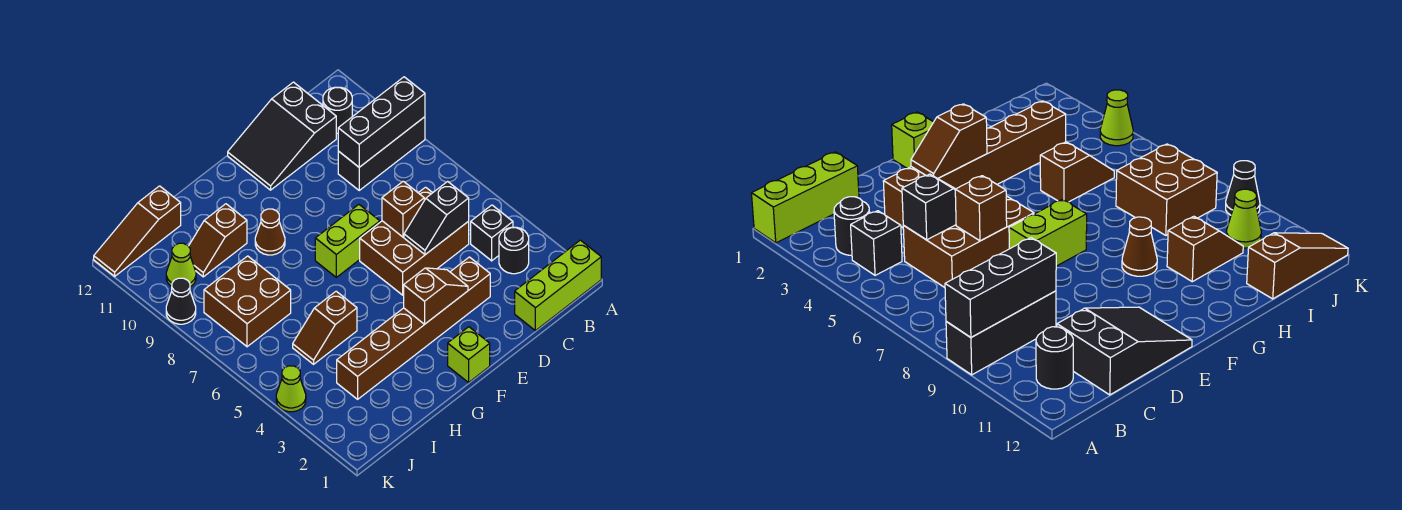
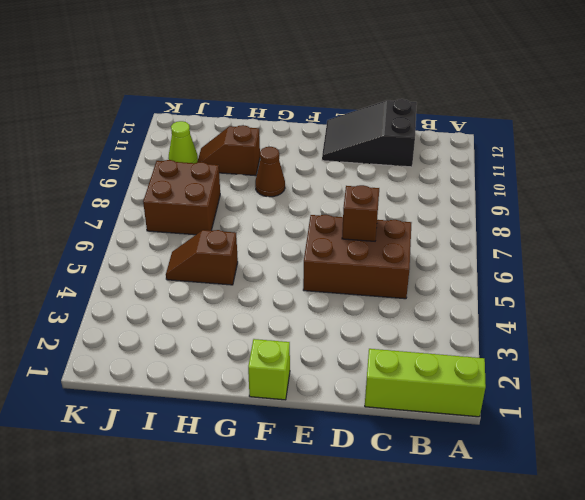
none -> black brick A9:C9 level 1
none -> black round brick B3 level 1
none -> black brick B4 level 1

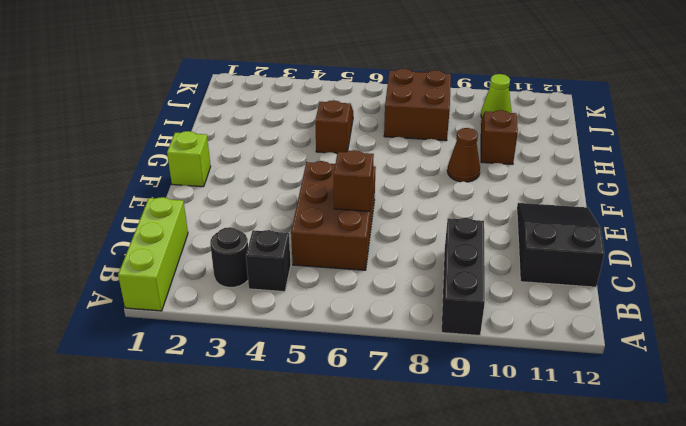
none -> black round brick B11 level 1
none -> brown brick D3:I3 level 1
none -> lime brick E7:F7 level 1

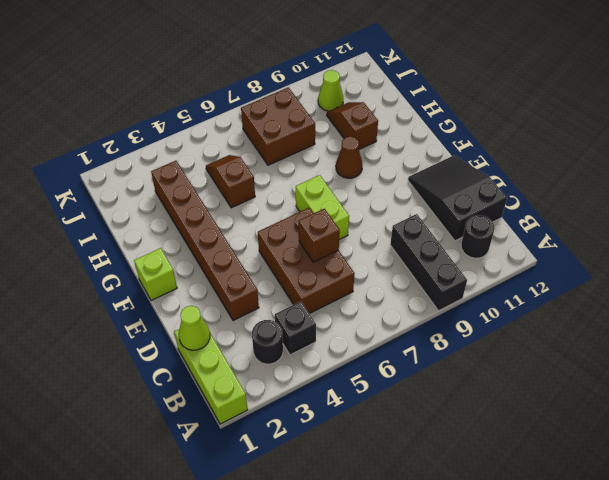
lime cone C1 level 2 -> lime cone K4 level 1
none -> brown slope I12:K12 level 1 top I
none -> black cone K9 level 1
none -> black brick A9:C9 level 2

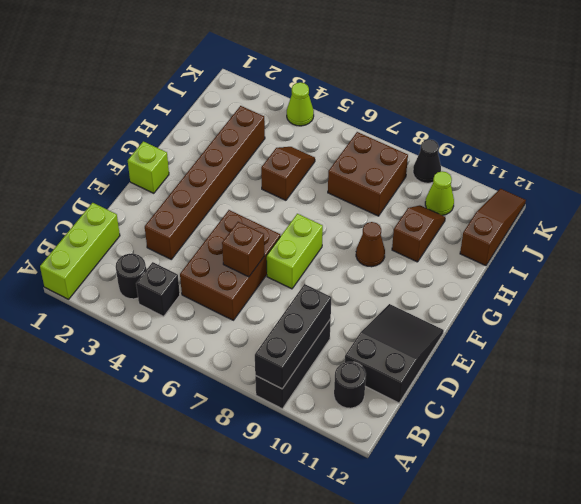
none -> black slope C5:D5 level 2 top C
none -> brown slope E3:F3 level 2 top F

